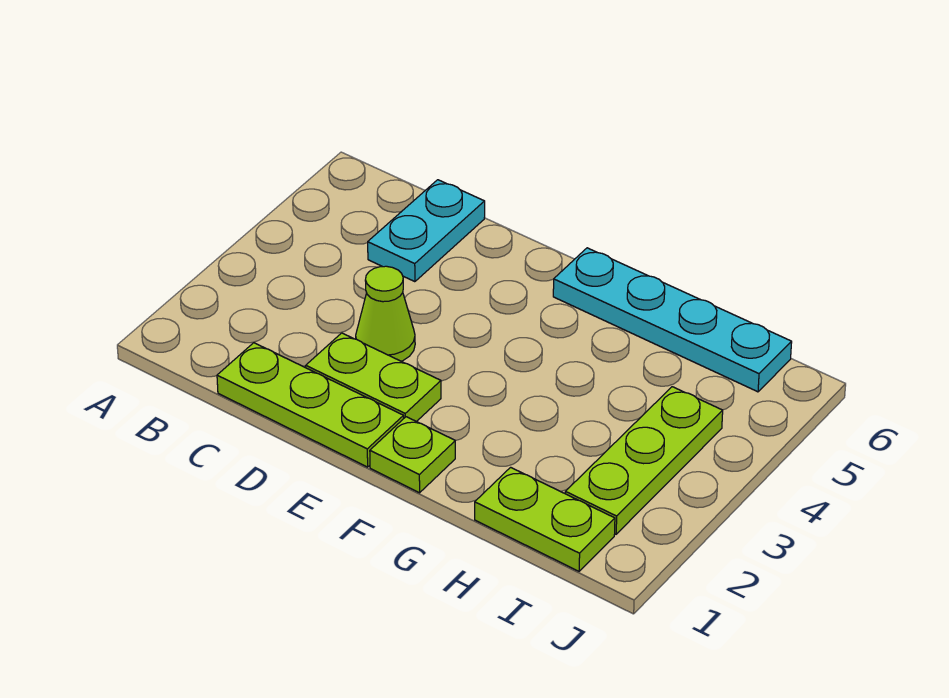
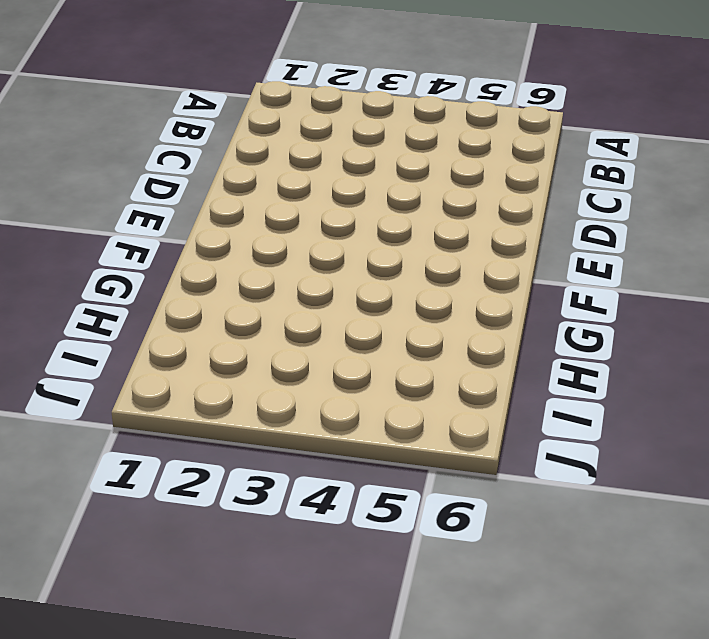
none -> lime plate C1:E1 level 1
none -> cyan plate C5:C6 level 1

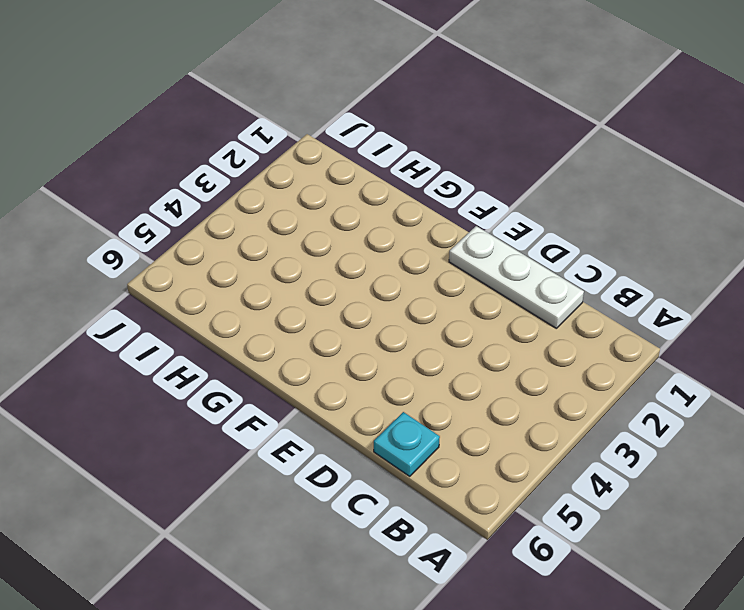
white plate C1:E1 level 1 -> lime plate C1:E1 level 1
cyan plate C6 level 1 -> cyan plate C5:C6 level 1
none -> lime plate D2:E2 level 1
none -> lime cone D3 level 1

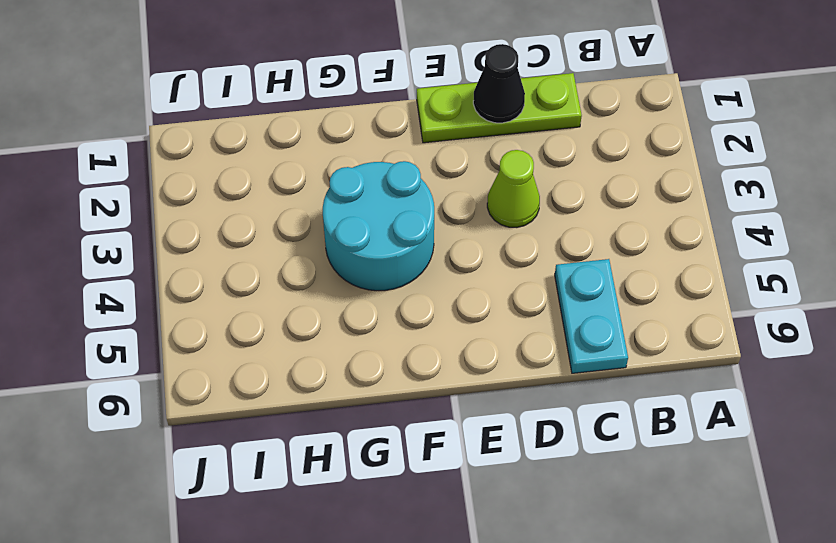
black cone D1 level 2 -> none
cyan round brick F3:G4 level 1 -> none
none -> lime plate D2:E2 level 1
none -> lime plate F1 level 1

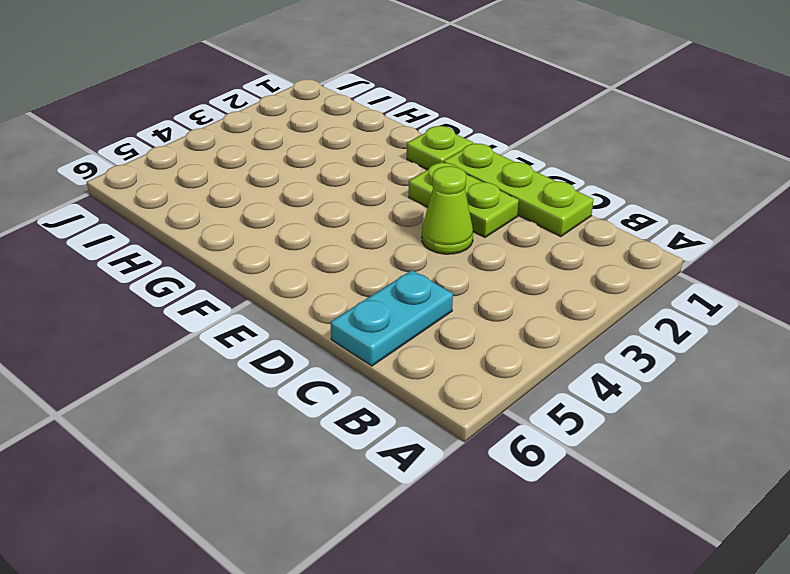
none -> cyan plate F6:I6 level 1
none -> lime plate H1:I1 level 1

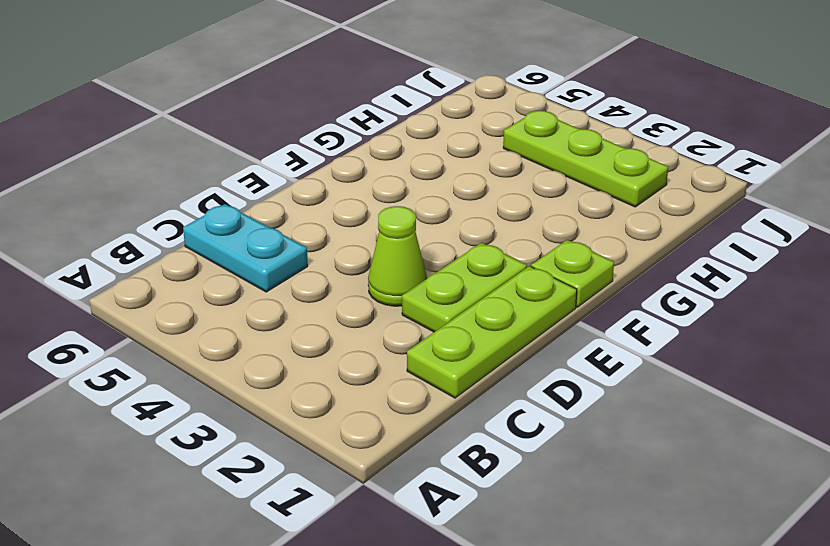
none -> cyan plate F6:I6 level 1
none -> lime plate H1:I1 level 1

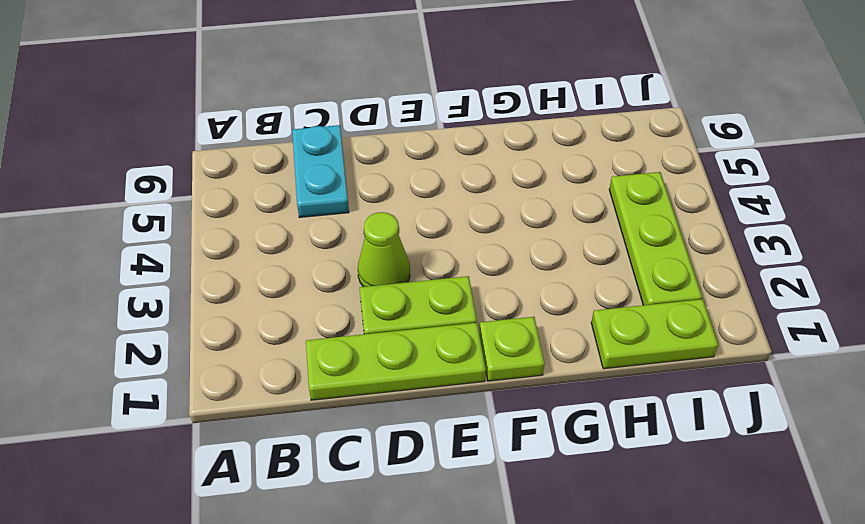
none -> cyan plate F6:I6 level 1

